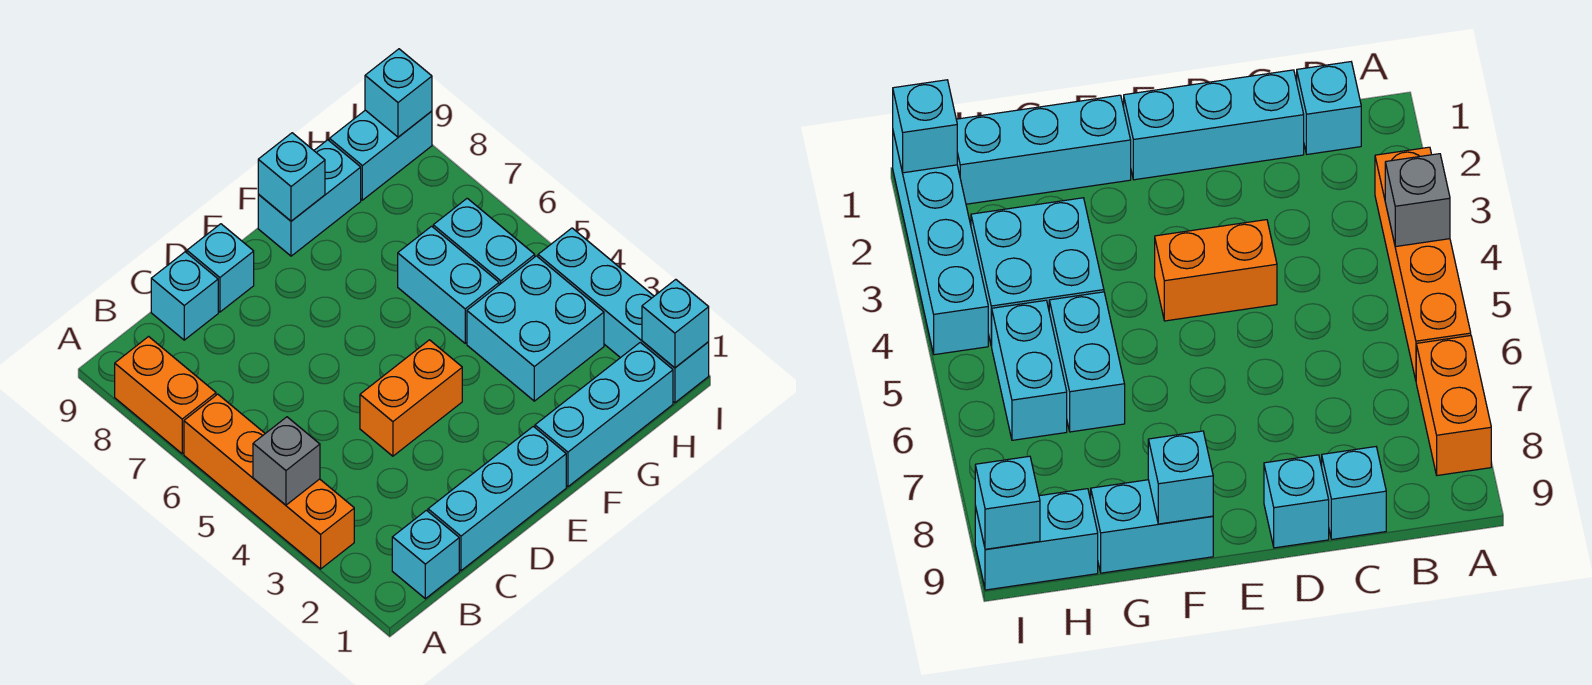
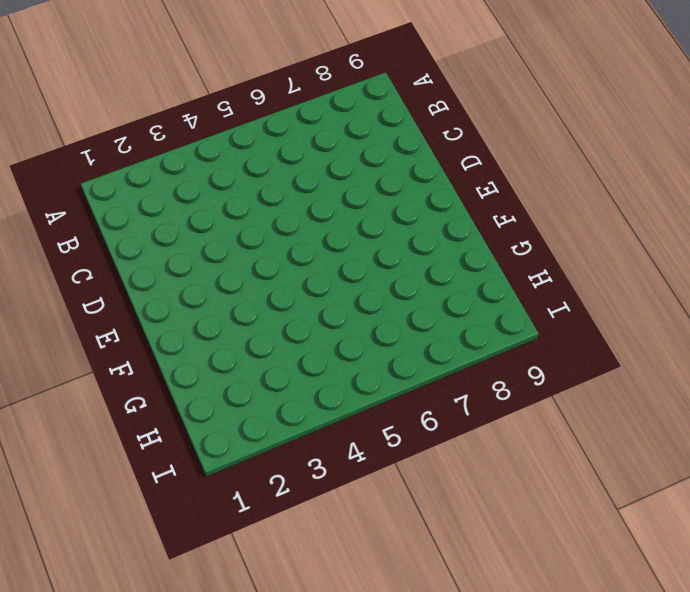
none -> orange brick A3:A6 level 1
none -> orange brick A7:A8 level 1
none -> cyan brick B1 level 1

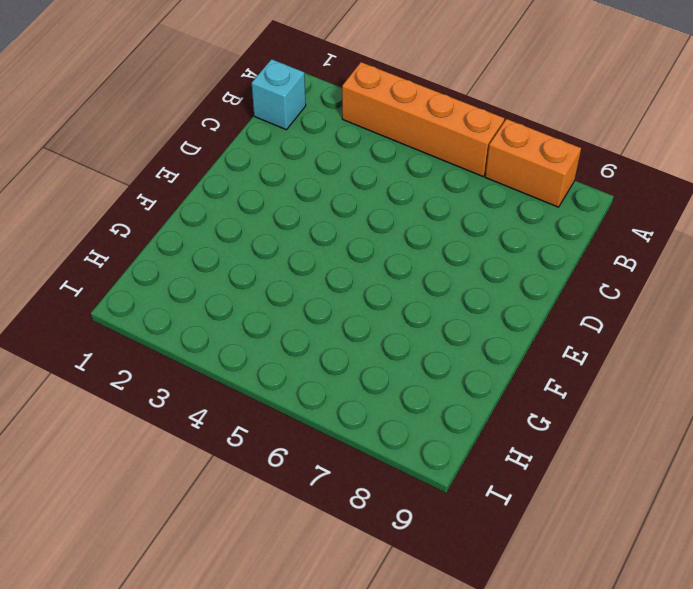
none -> cyan brick C1:E1 level 1
none -> cyan brick C9 level 1
none -> orange brick D4:E4 level 1

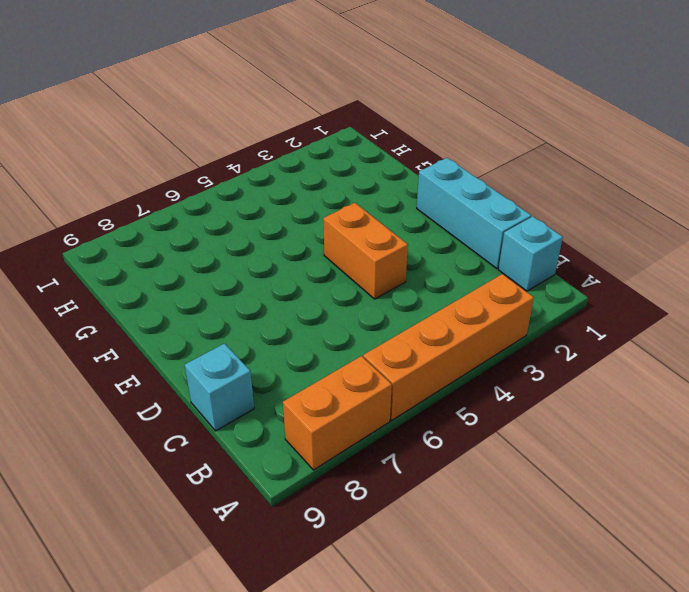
none -> cyan brick D9 level 1
none -> cyan brick F1:H1 level 1
none -> cyan brick F9:G9 level 1

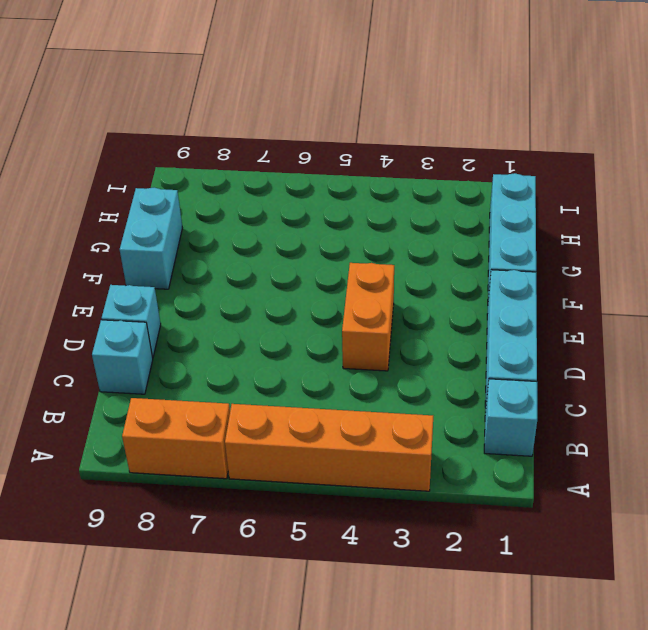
none -> cyan brick G3:H4 level 1
none -> cyan brick G5:G6 level 1
none -> cyan brick H5:H6 level 1

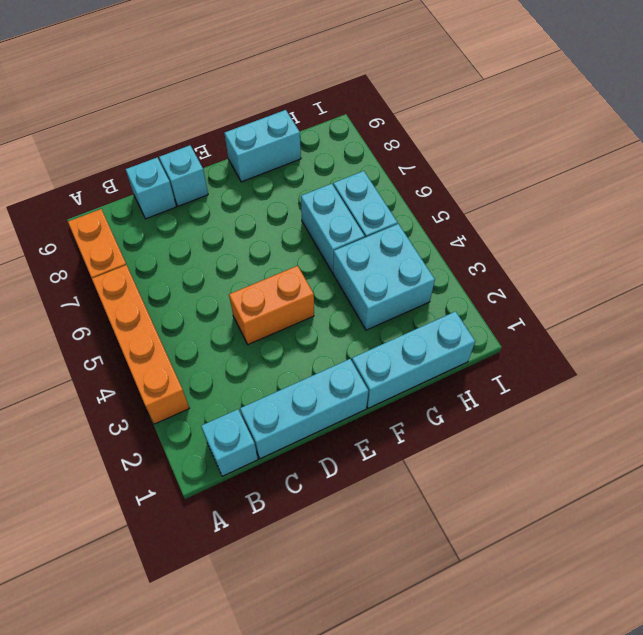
none -> cyan brick H9:I9 level 1
none -> cyan brick I1:I4 level 1
none -> grey brick A4 level 2

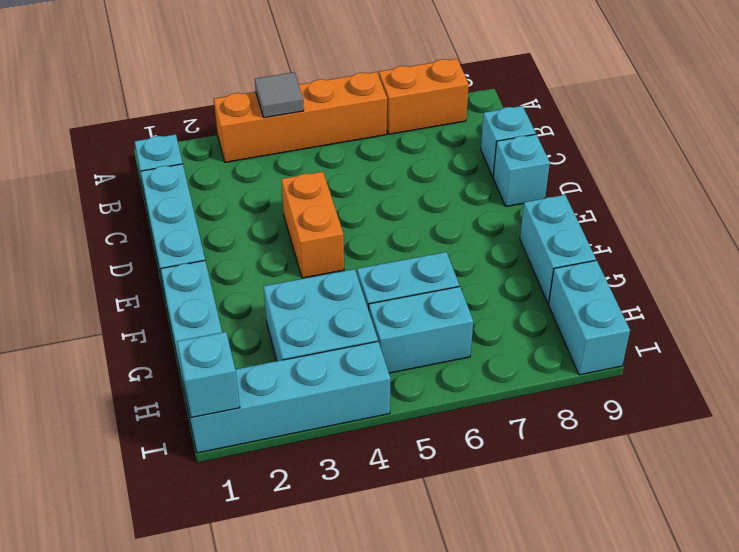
grey tile A4 level 2 -> grey brick A4 level 2
none -> cyan brick F9 level 2
none -> cyan brick I9 level 2

